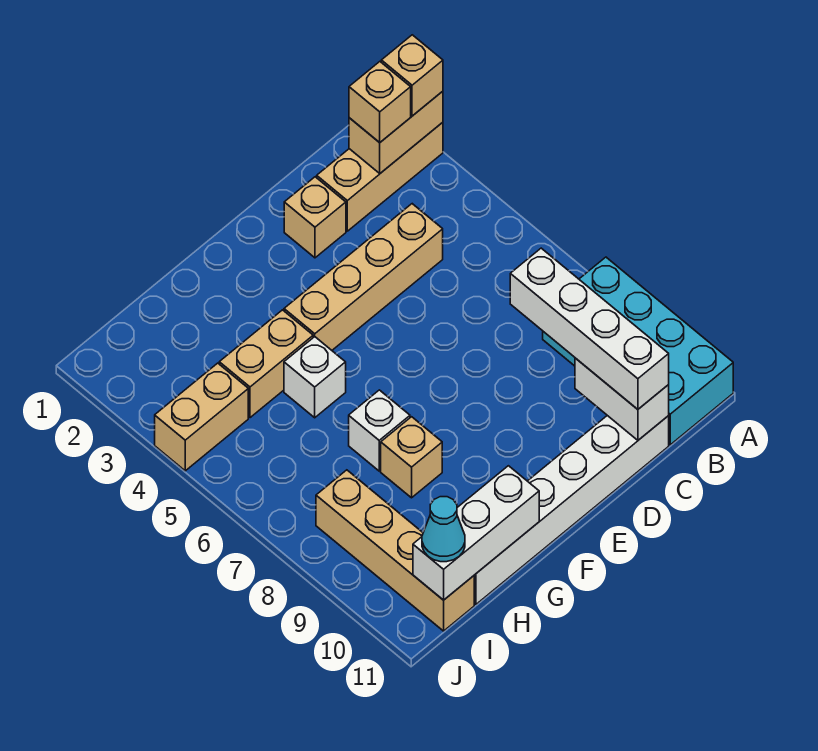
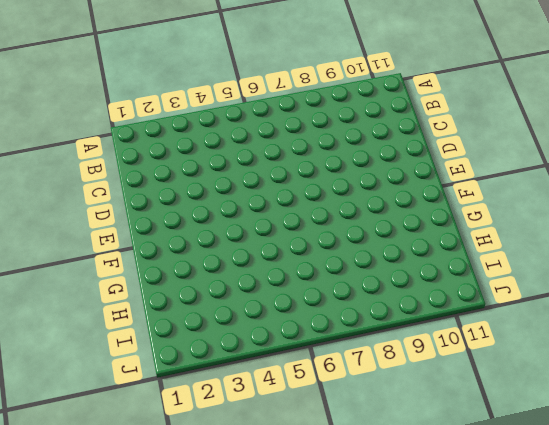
none -> tan brick A2:C2 level 1
none -> cyan brick A8:B11 level 1
none -> tan brick C4:F4 level 1

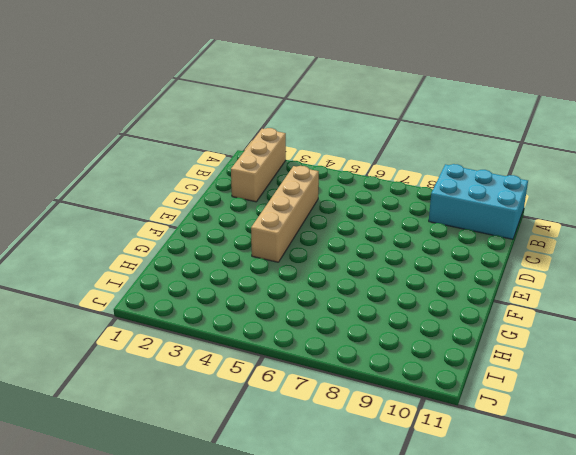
cyan brick A9:B11 level 1 -> cyan brick A8:B11 level 1
none -> white brick C11:H11 level 1
none -> tan brick D2 level 1
none -> tan brick G4:H4 level 1

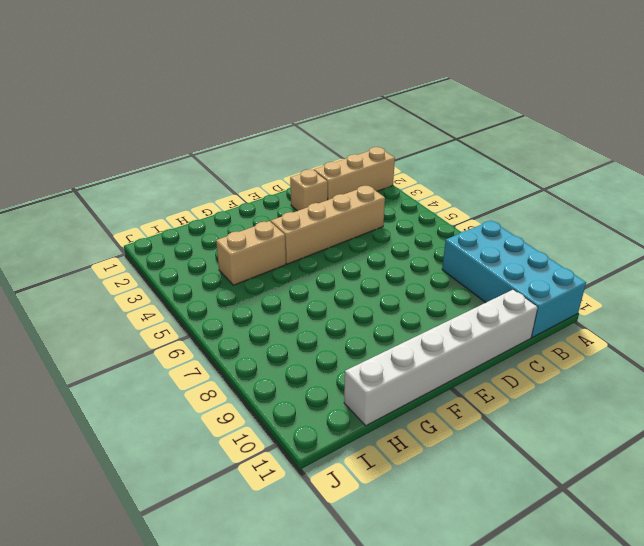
none -> white brick G5 level 1
none -> white brick G7 level 1
none -> tan brick G8 level 1

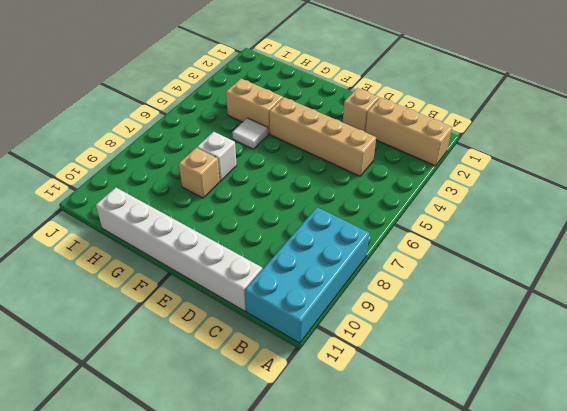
white tile G5 level 1 -> white brick G5 level 1
none -> tan brick I4:J4 level 1
none -> tan brick I8:I11 level 1
none -> tan brick A2:B2 level 2

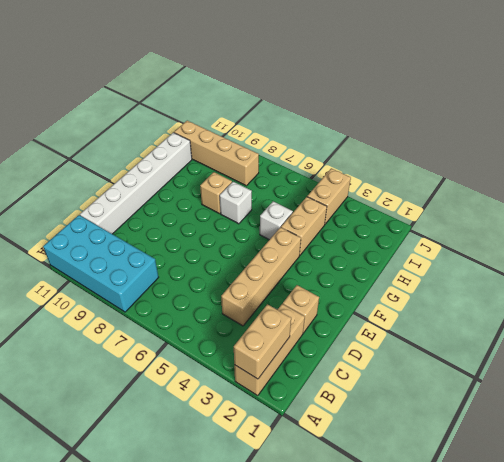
none -> white brick C10:C11 level 2
none -> white brick G11:I11 level 2
none -> tan brick A2 level 3

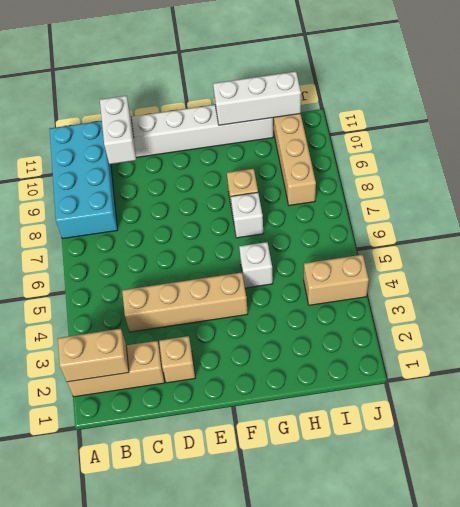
none -> tan brick G4:H4 level 1
none -> tan brick A2 level 3
none -> tan brick B2 level 3

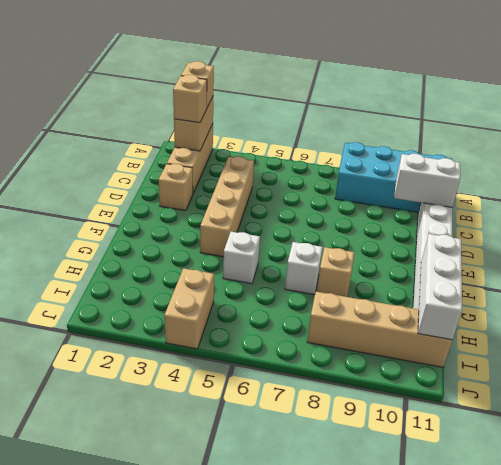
none -> tan brick G4:H4 level 1
none -> white brick C8:C11 level 3
none -> cyan cone I11 level 3

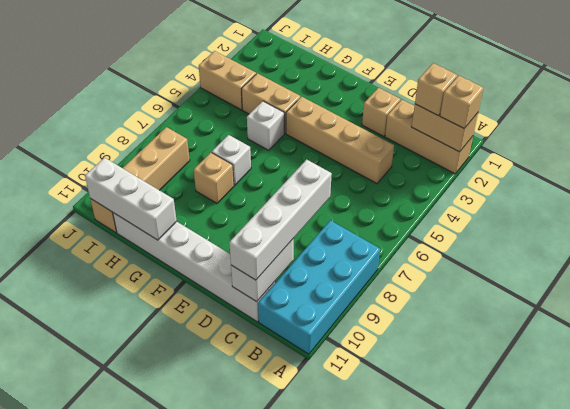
none -> cyan cone I11 level 3

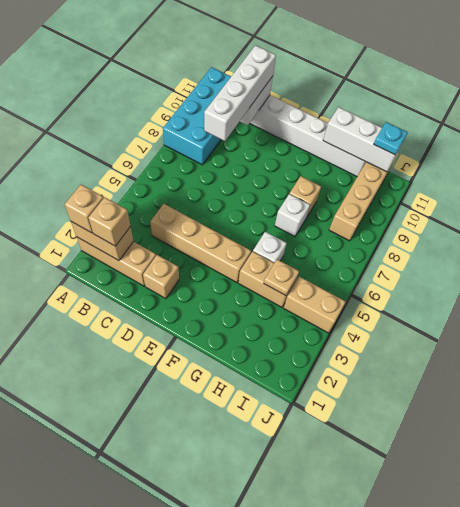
tan plate H4 level 2 -> none
cyan plate I11 level 3 -> cyan cone I11 level 3

